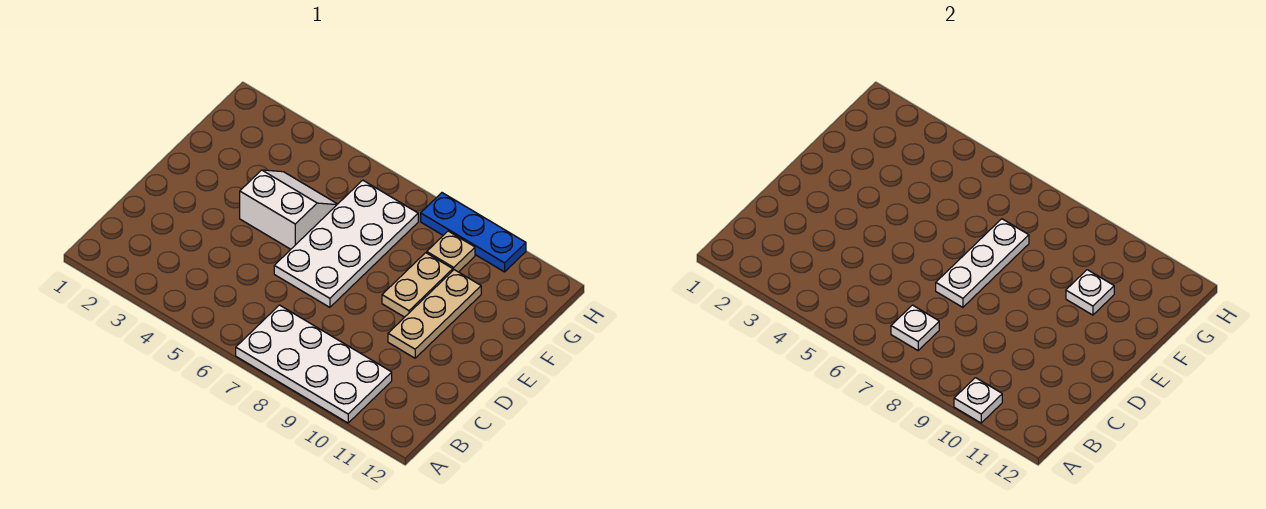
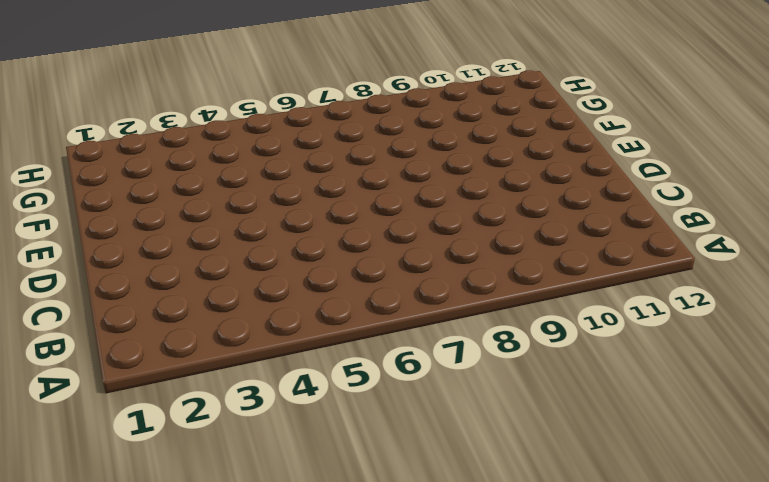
none -> white plate A7:B10 level 1
none -> white plate D6:G7 level 1

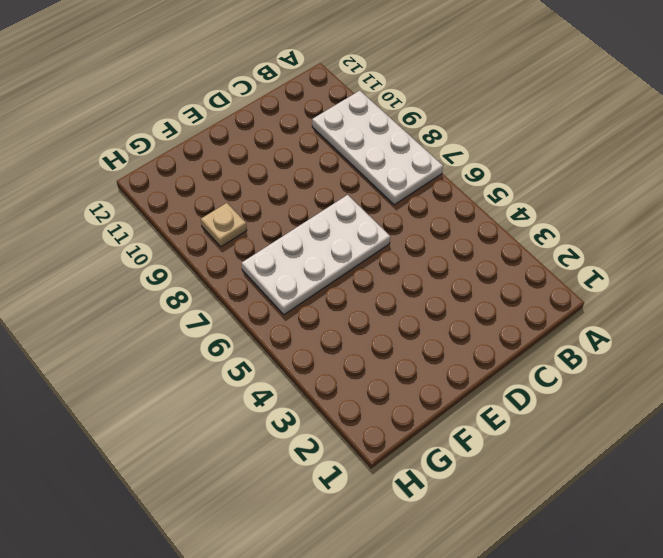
none -> tan plate D10:F10 level 1
none -> white slope E4:F5 level 1 top E

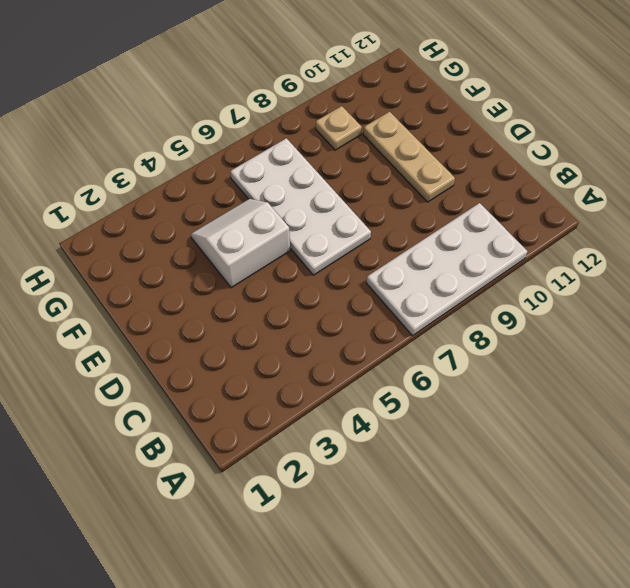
none -> tan plate E9:F9 level 1
none -> blue plate H8:H10 level 1

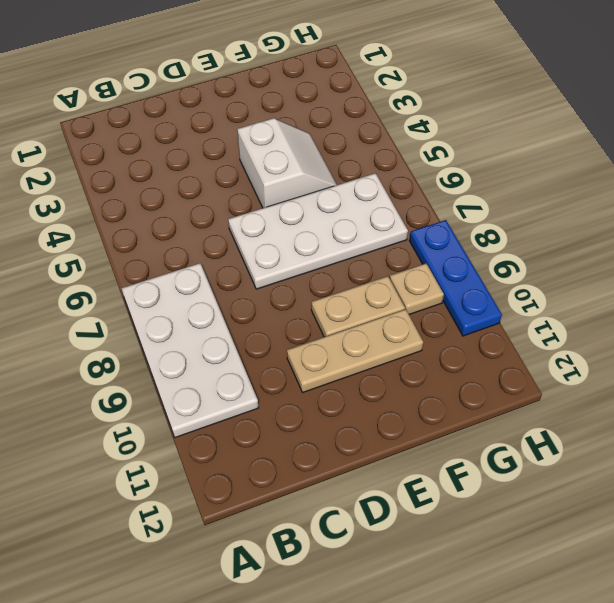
none -> white plate A10 level 2
none -> white plate B7 level 2

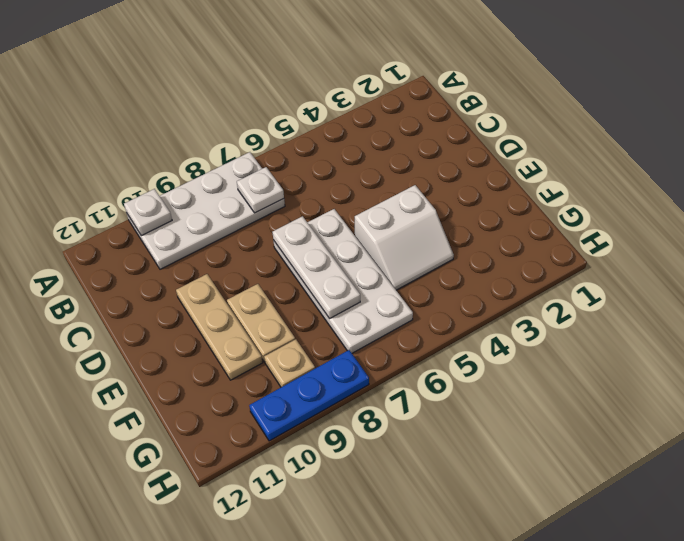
none -> white plate F10 level 2

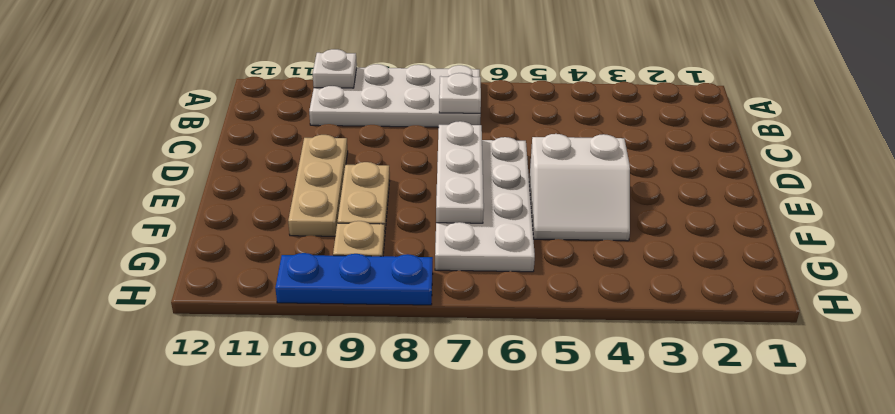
none -> white plate F10 level 2

